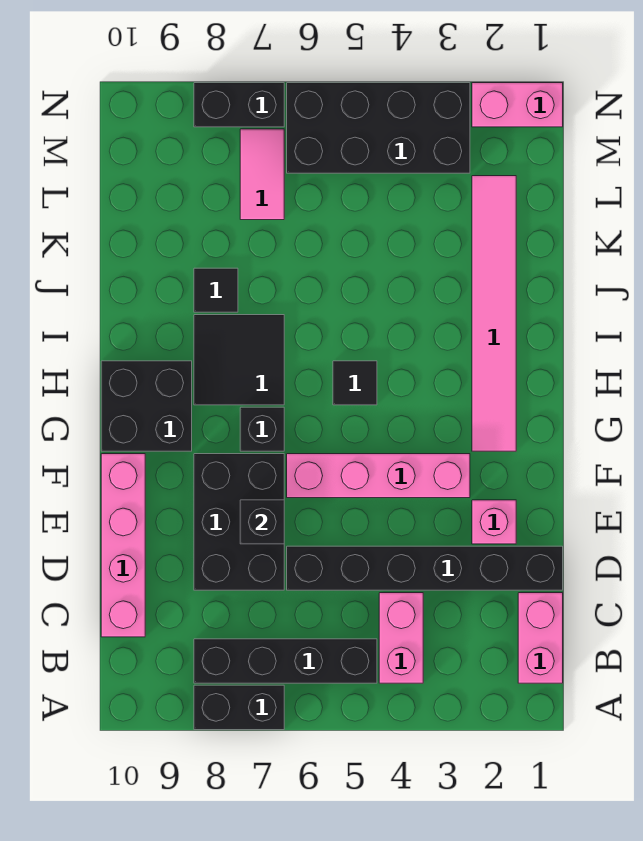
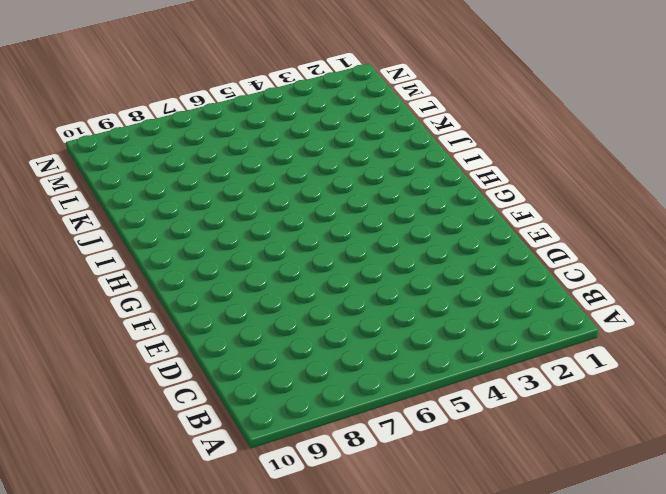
none -> black brick A7:A8 level 1
none -> pink brick B1:C1 level 1
none -> pink brick B4:C4 level 1

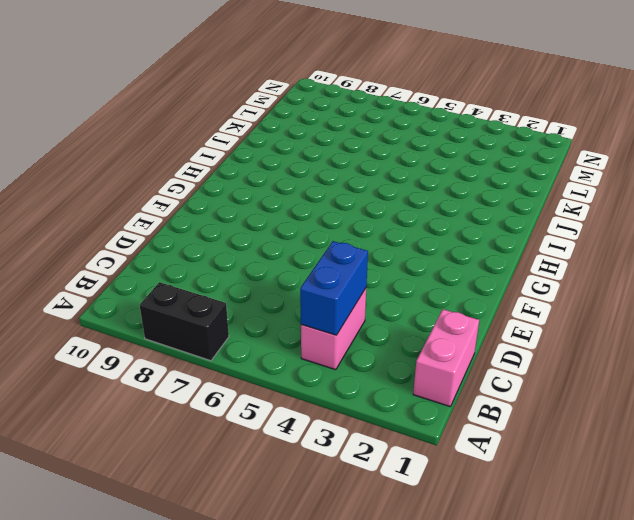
blue brick B4:C4 level 2 -> none
none -> black brick B5:B8 level 1
none -> pink brick C10:F10 level 1
none -> black brick D1:D6 level 1

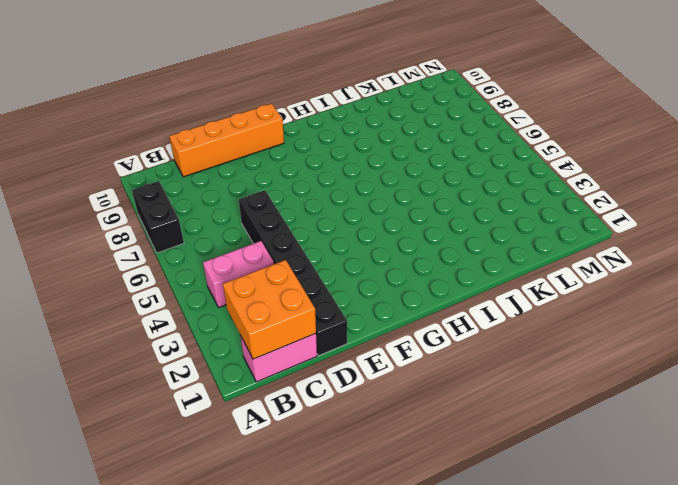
orange brick B1:C2 level 2 -> none
orange brick C10:F10 level 1 -> pink brick C10:F10 level 1
none -> black brick B5:B8 level 1
none -> black brick D7:F8 level 1
none -> pink brick E2 level 1

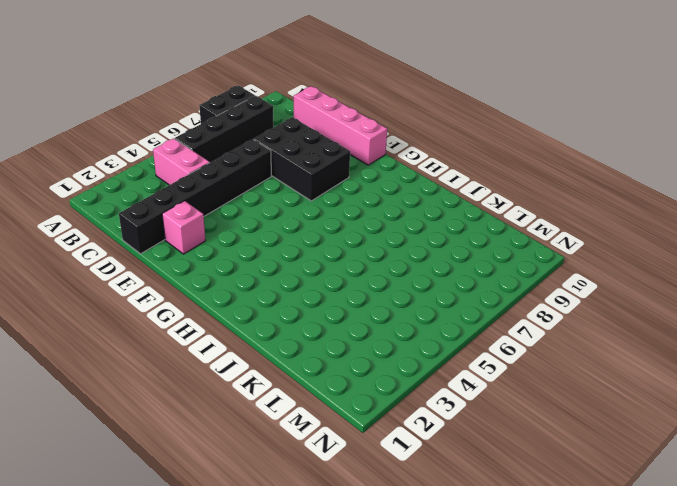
none -> pink brick B1:C1 level 1
none -> pink brick F3:F6 level 1
none -> pink tile G2:L2 level 1

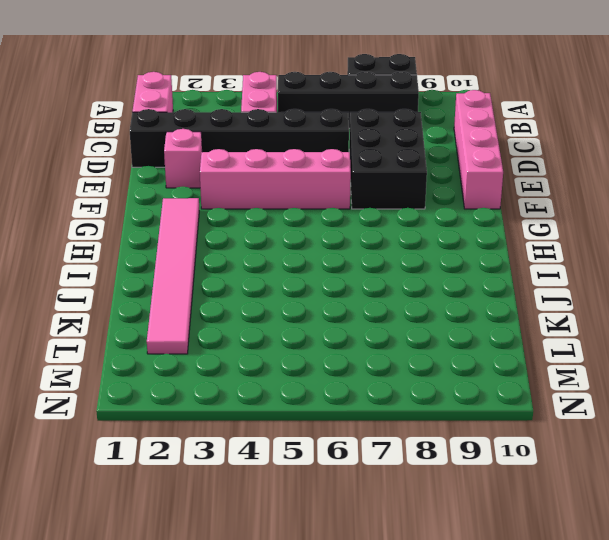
none -> black brick G7 level 1
none -> black brick G9:H10 level 1
none -> black tile H5 level 1

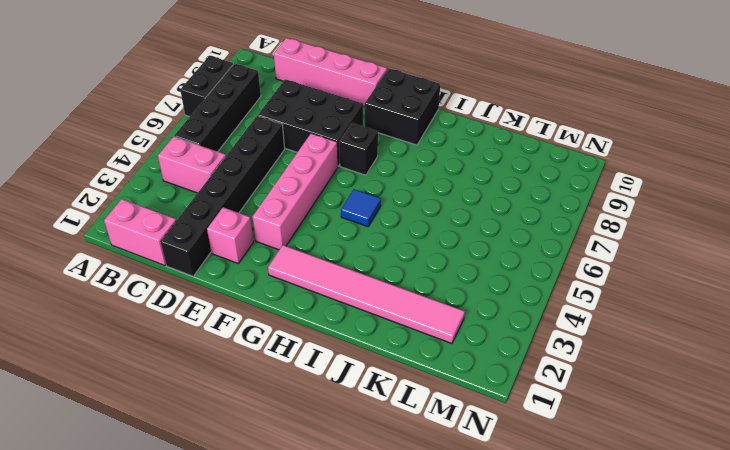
blue tile H5 level 1 -> black tile H5 level 1
none -> black tile H7:I8 level 1
none -> black tile J8 level 1
none -> pink tile L7:M7 level 1

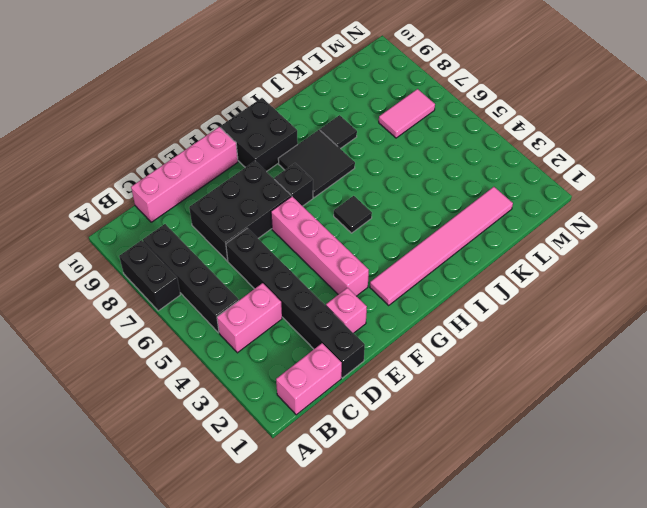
none -> black brick M3:N6 level 1
none -> pink brick N1:N2 level 1
none -> black brick N7:N8 level 1

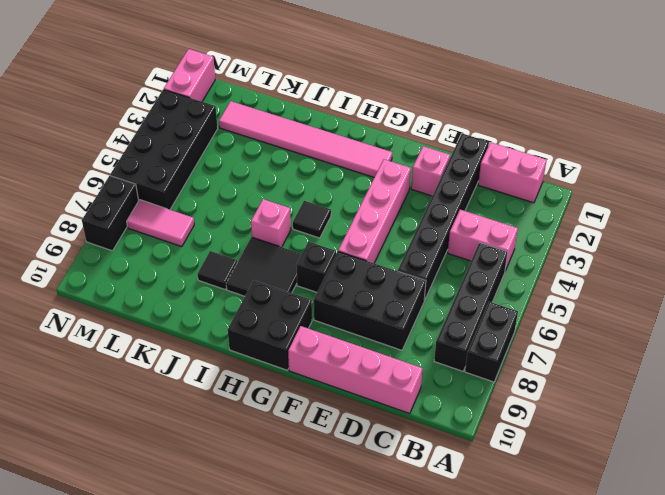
pink brick I6 level 1 -> none
none -> black brick E7 level 2

